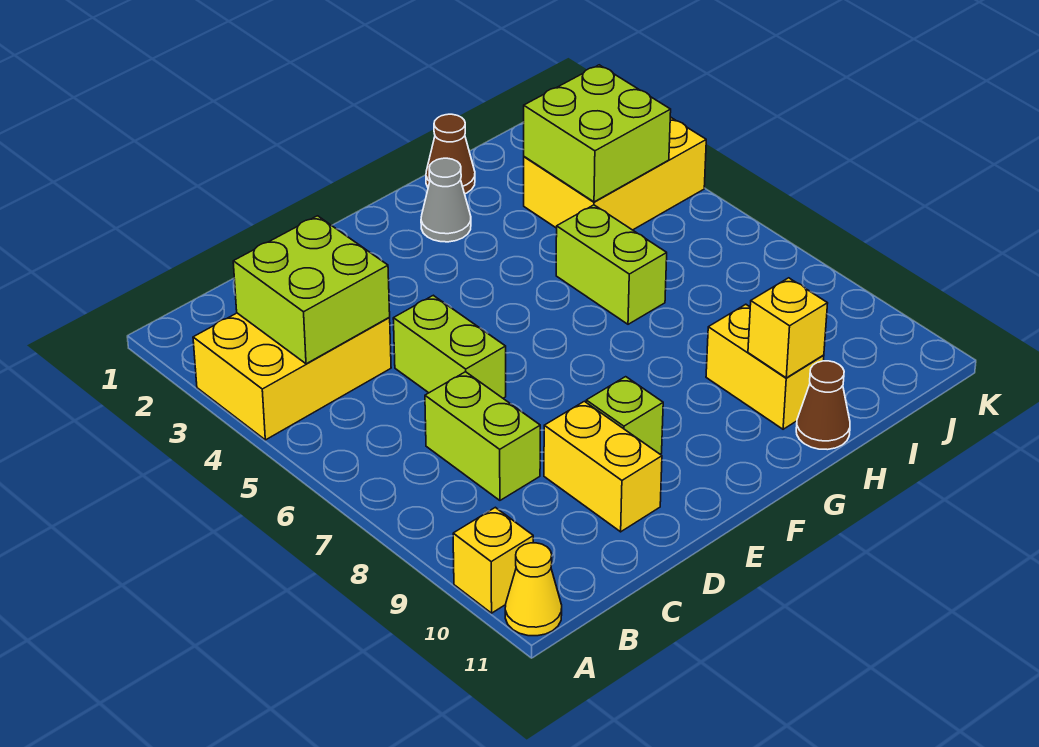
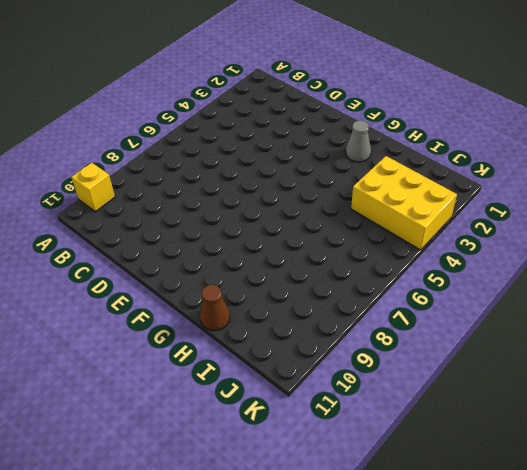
none -> yellow brick A3:C4 level 1
none -> yellow cone A11 level 1
none -> lime brick C7:C8 level 1

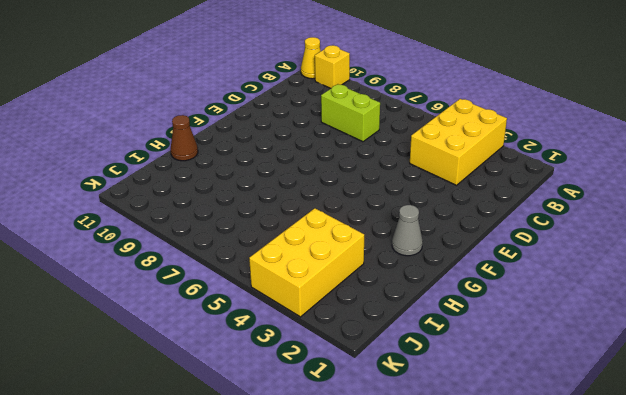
none -> lime brick D5:D6 level 1
none -> yellow brick D9:D10 level 1
none -> lime brick E9 level 1

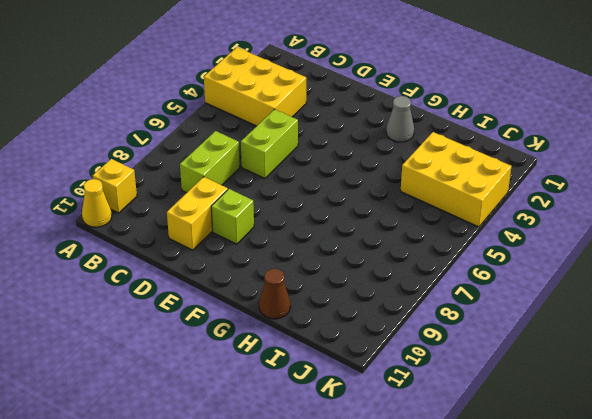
none -> brown cone H1 level 1
none -> lime brick H5:H6 level 1
none -> yellow brick H9:H10 level 1

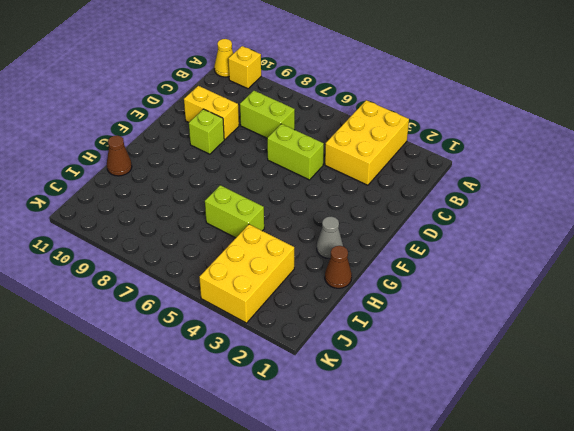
none -> yellow brick H9:H10 level 1
none -> lime brick B3:C4 level 2
none -> yellow brick H10 level 2

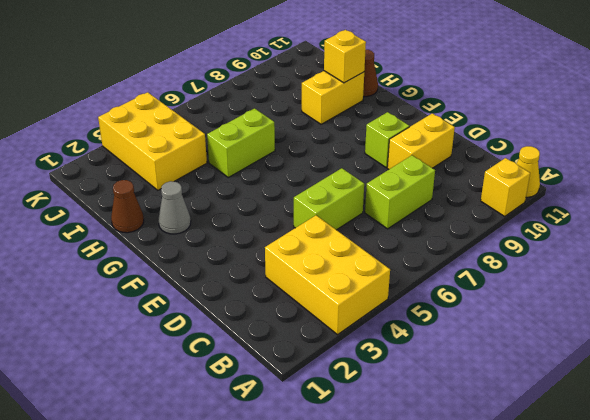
none -> lime brick B3:C4 level 2
none -> lime brick I3:J4 level 2

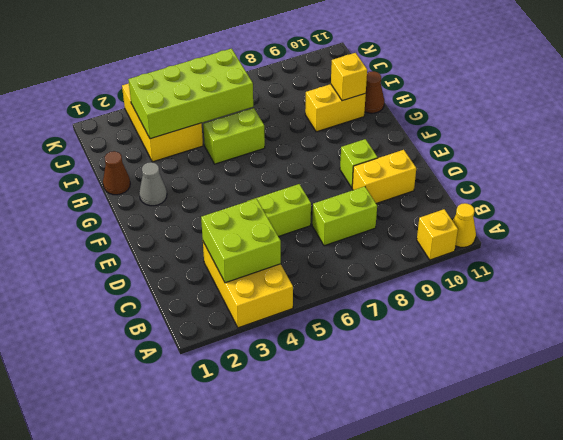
lime brick I3:J6 level 2 -> lime brick I3:J4 level 2

